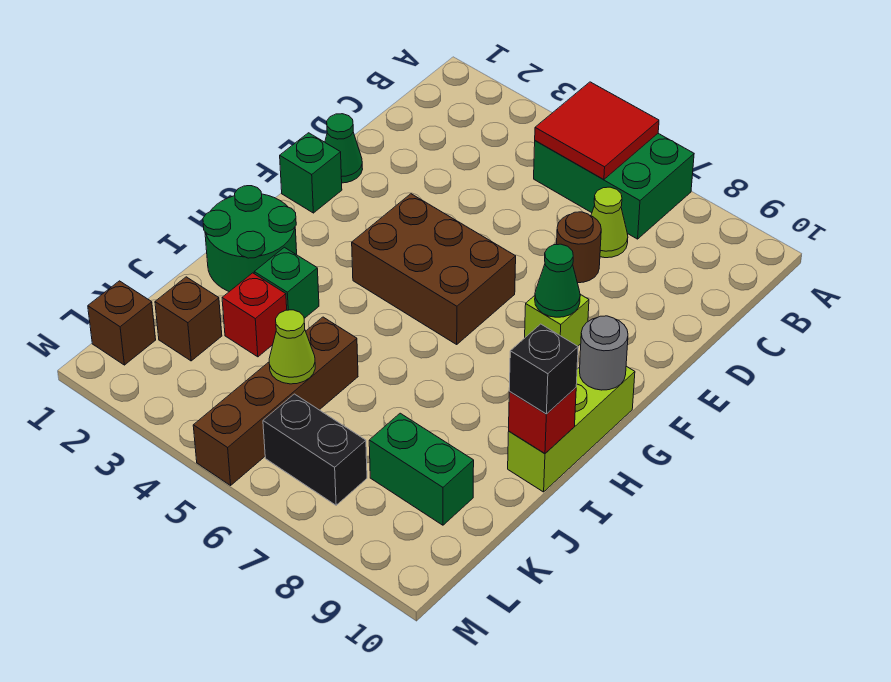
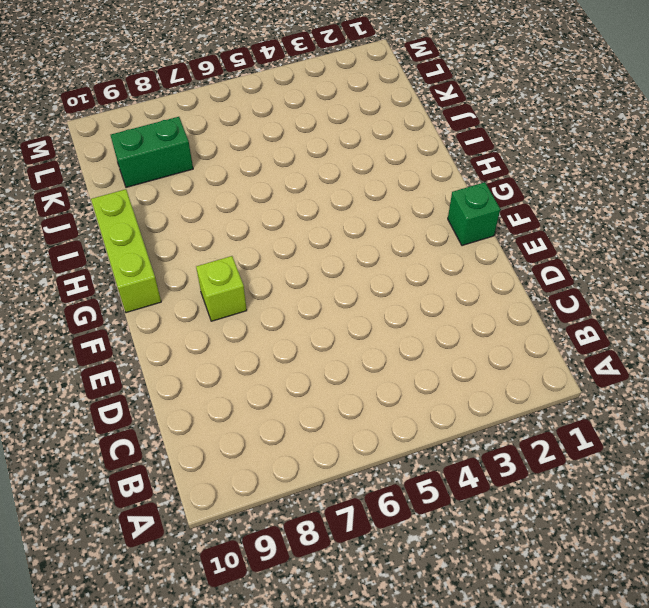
none -> green brick A5:B7 level 1
none -> lime cone C7 level 1
none -> brown round brick D7 level 1

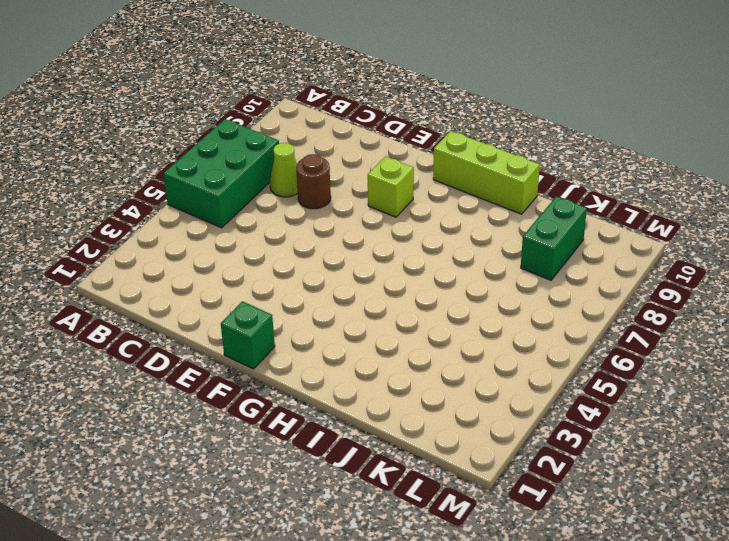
none -> green cone E1 level 1
none -> brown brick F4:G6 level 1
none -> green round brick H1:I2 level 1

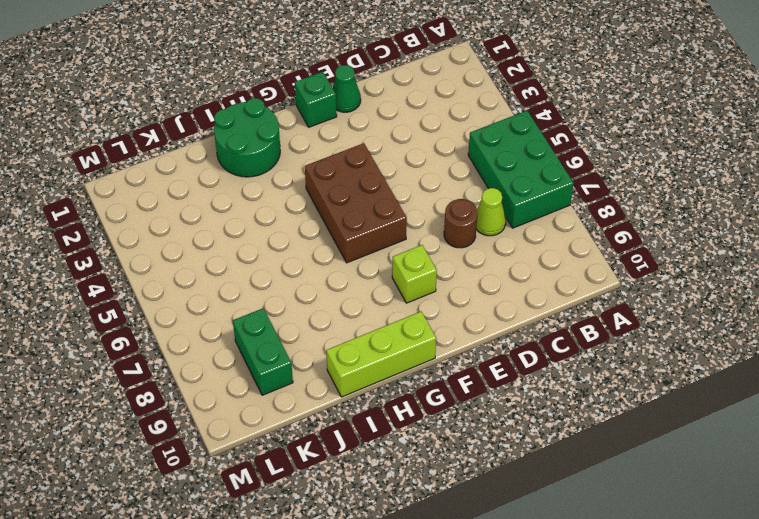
none -> green brick I3 level 1
none -> red brick J3 level 1
none -> brown brick J5:M5 level 1

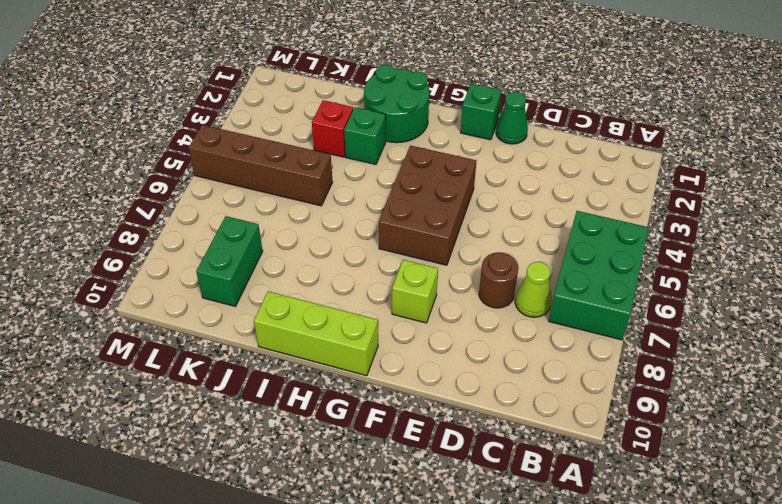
none -> brown brick K2 level 1
none -> brown brick L1 level 1
none -> black brick L6:L7 level 1

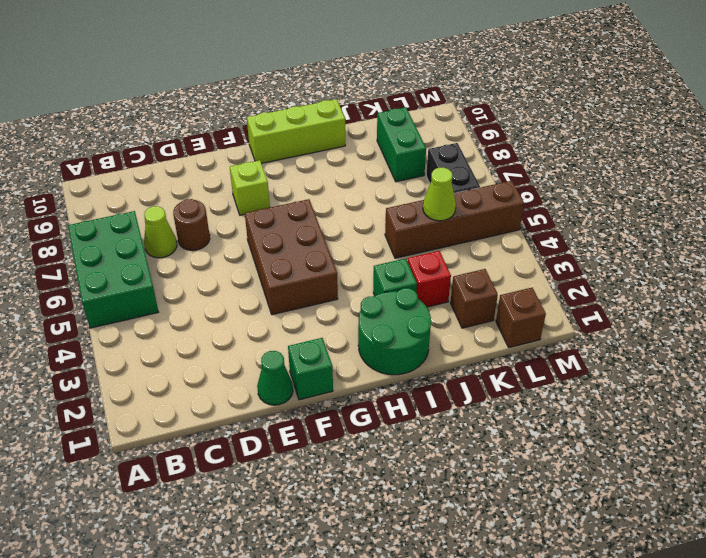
none -> red tile A5:B6 level 2
none -> green cone F8 level 2
none -> grey round brick G10 level 2

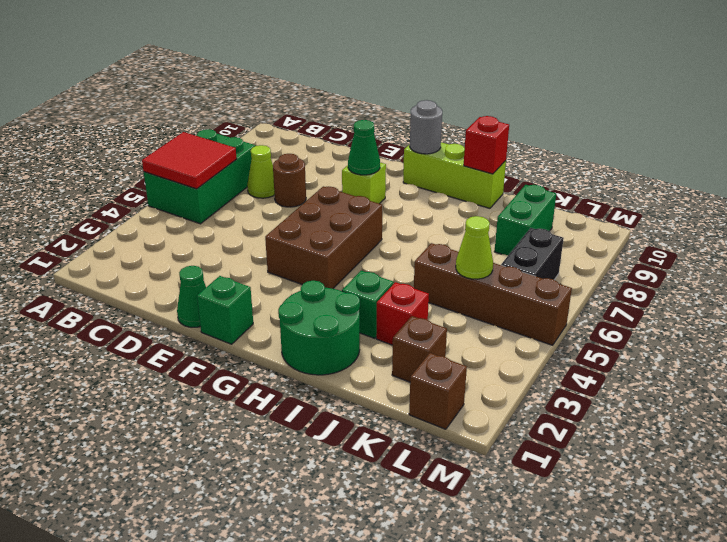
none -> black brick I10 level 3

